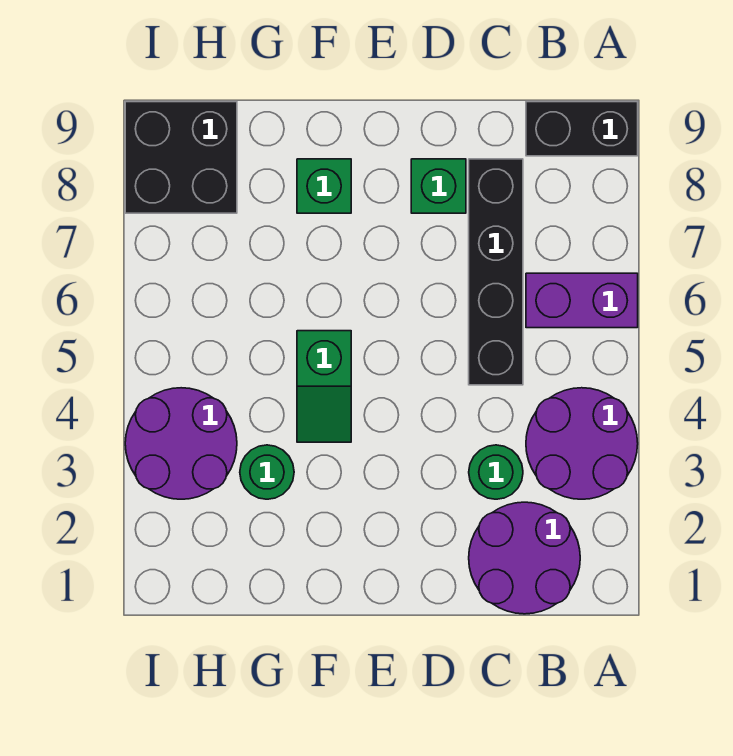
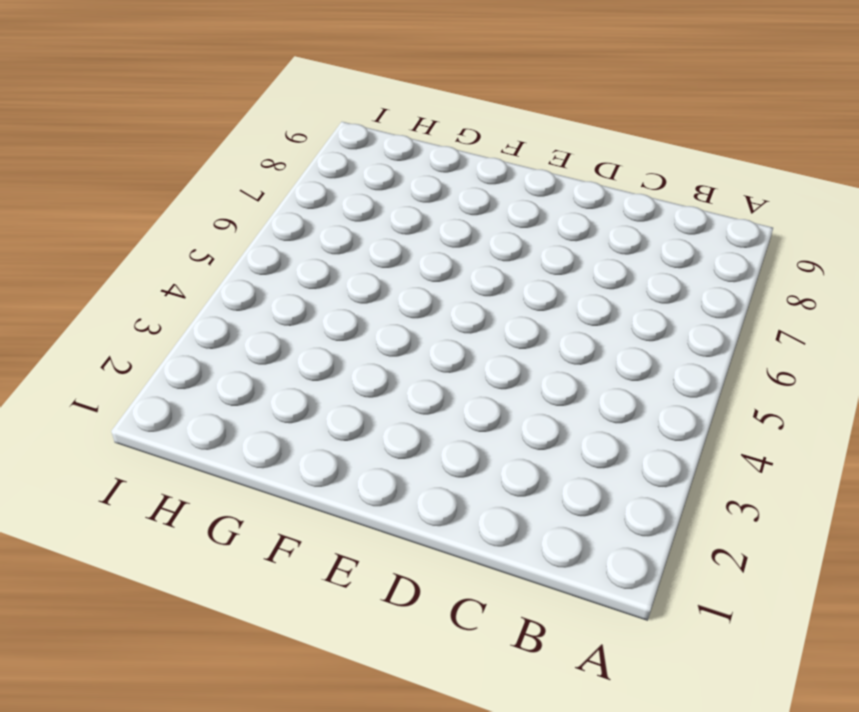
none -> purple round brick A3:B4 level 1
none -> purple brick A6:B6 level 1
none -> black brick A9:B9 level 1

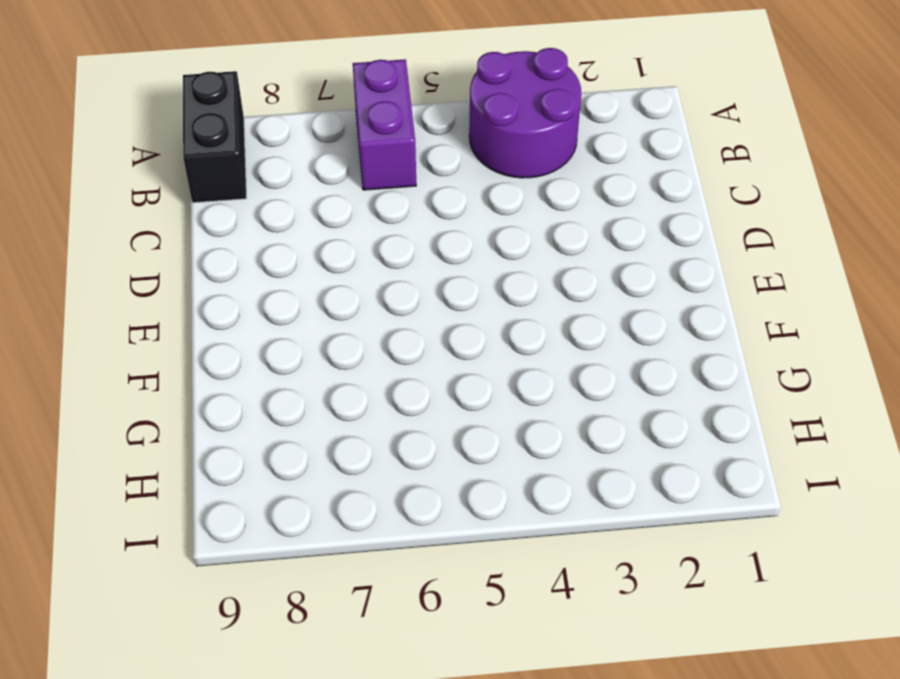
none -> purple round brick B1:C2 level 1
none -> green round brick C3 level 1
none -> black brick C5:C8 level 1

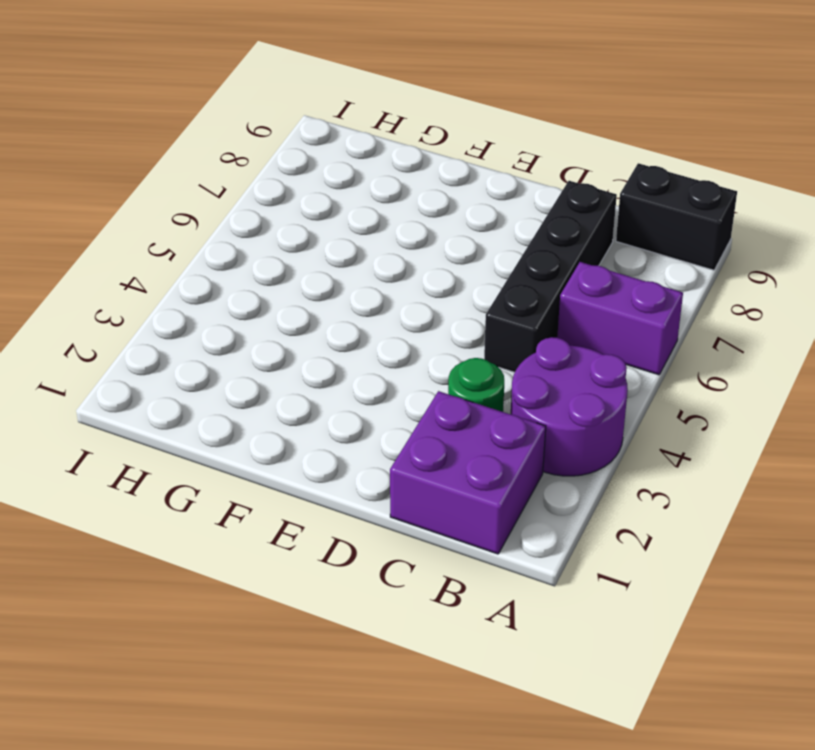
purple brick B1:C2 level 1 -> purple round brick B1:C2 level 1
none -> green brick D8 level 1
none -> green slope F4:F5 level 1 top 5
none -> green brick F8 level 1

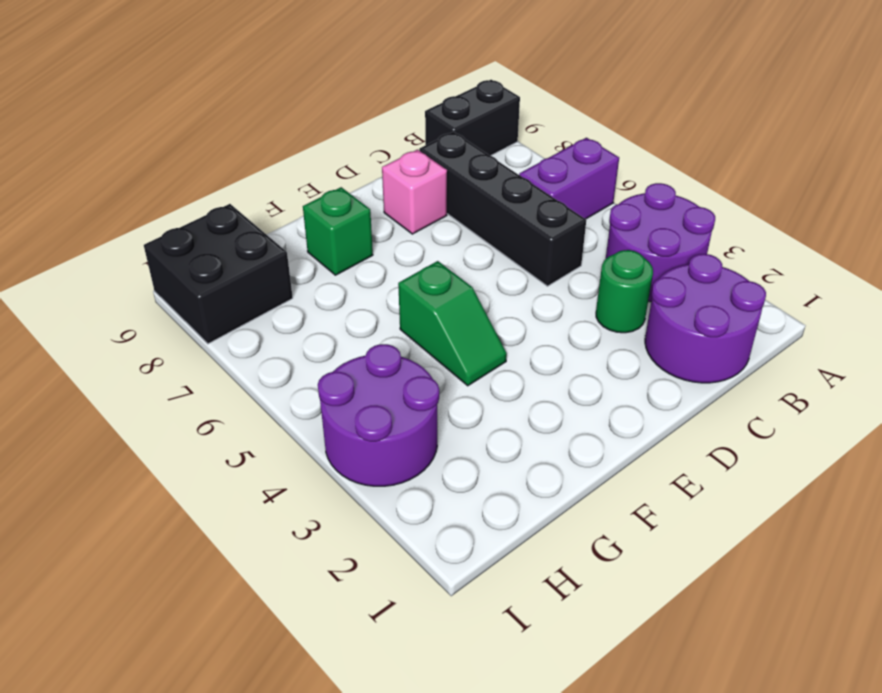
pink brick D8 level 1 -> green brick D8 level 1
none -> green round brick G3 level 1

